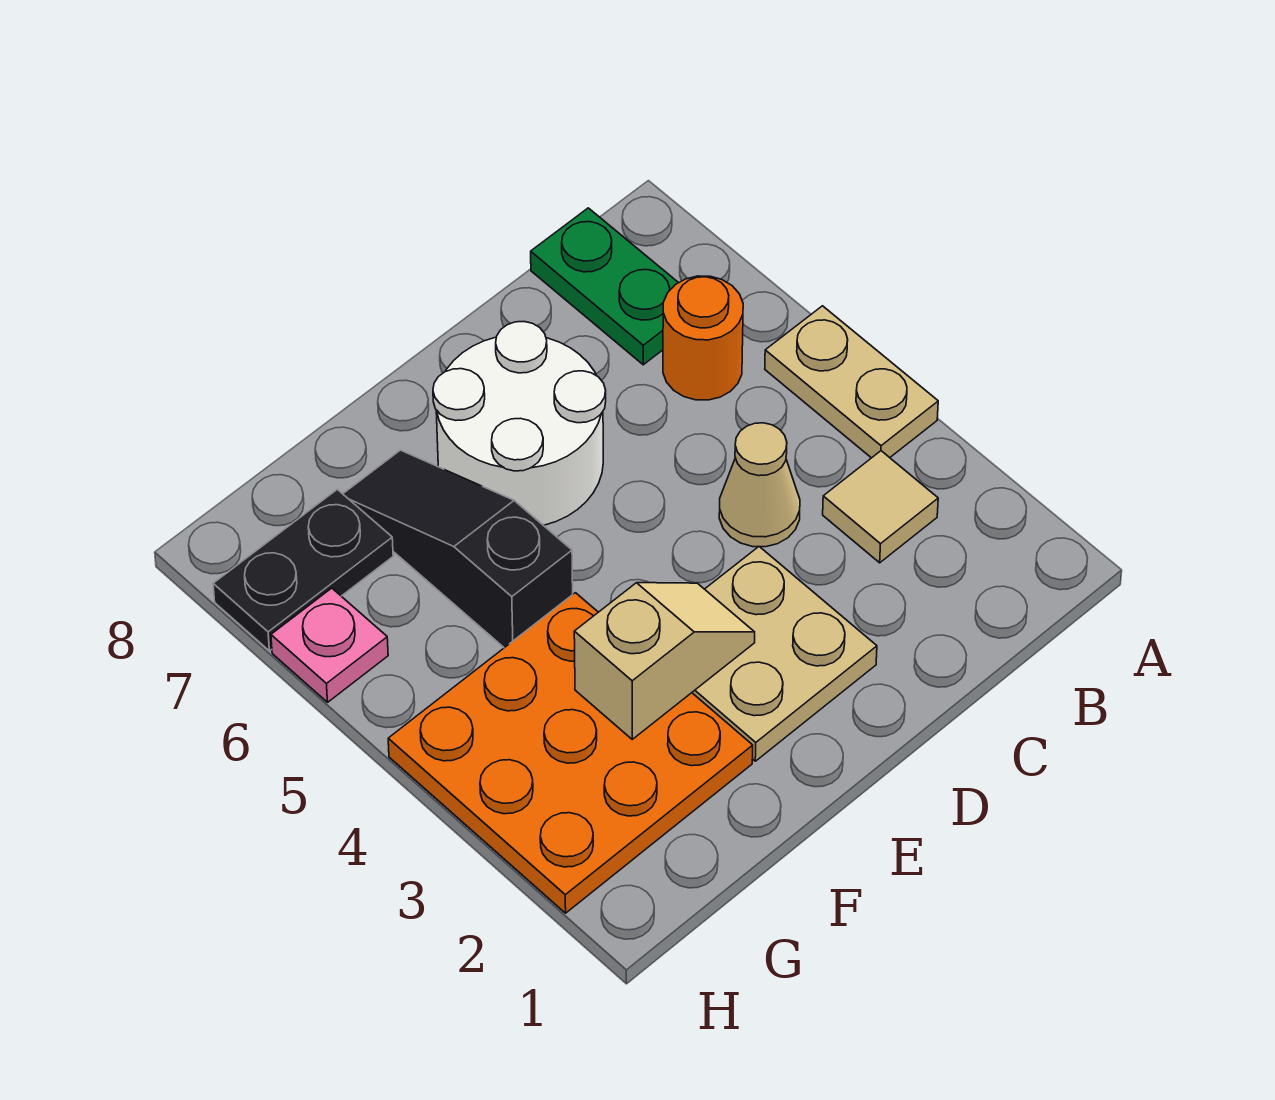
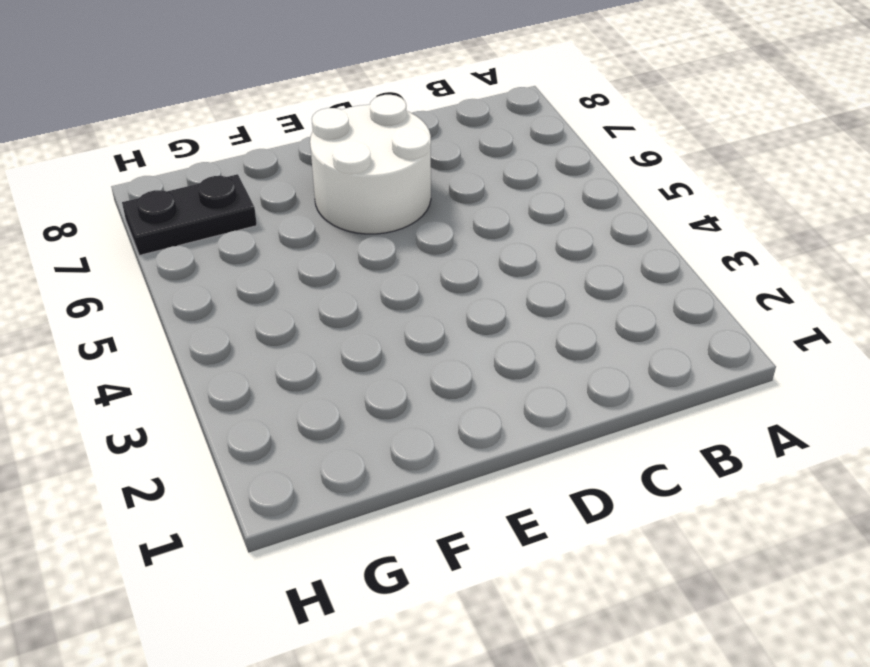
none -> tan plate A4:A5 level 1
none -> tan tile B3 level 1
none -> orange round brick B6 level 1

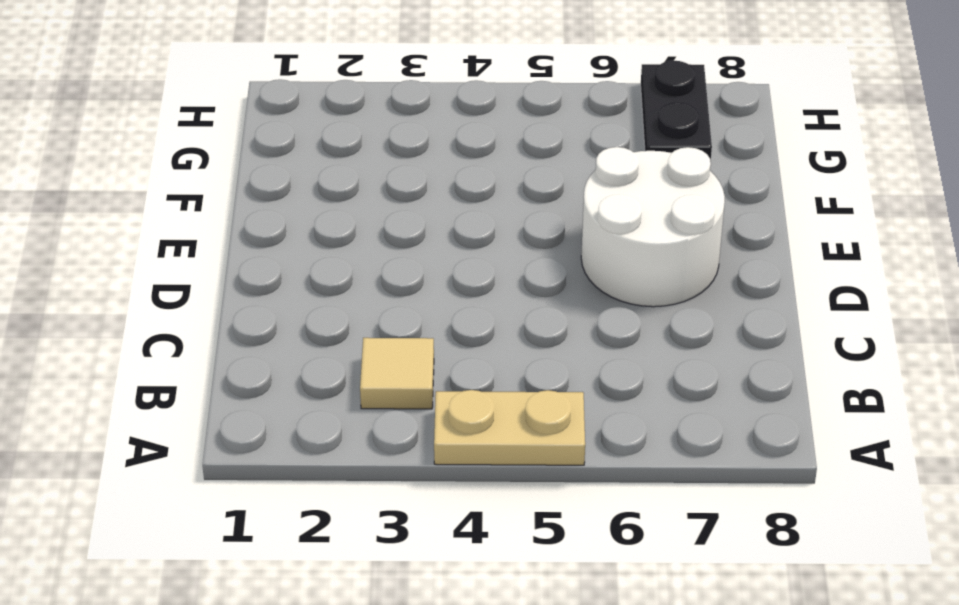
none -> orange round brick B6 level 1
none -> green plate B7:B8 level 1
none -> tan cone C4 level 1

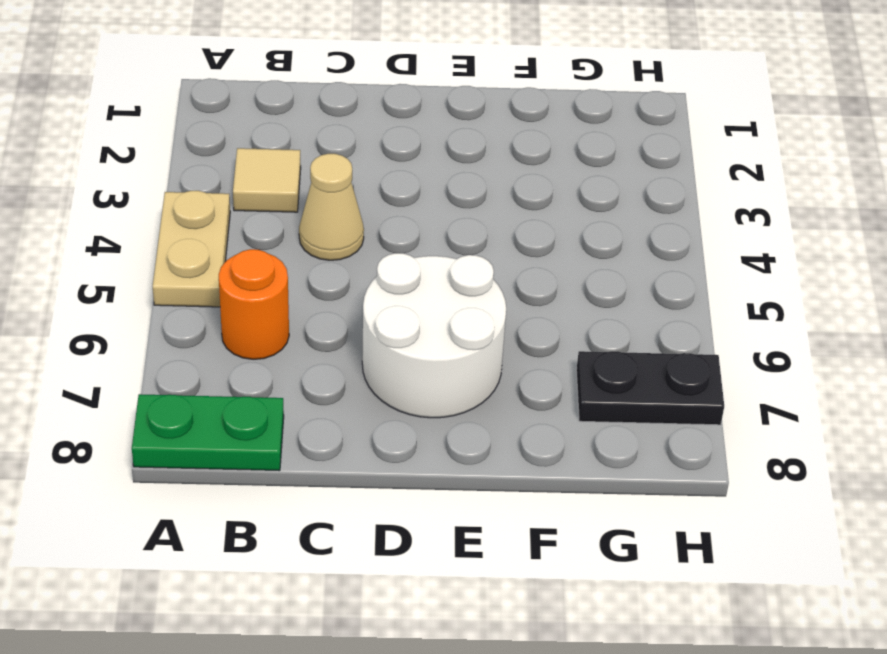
green plate A8:B8 level 1 -> green plate B7:B8 level 1
none -> tan plate D2:E3 level 1
none -> orange plate F2:H4 level 1
none -> black slope F5:F7 level 1 top 5

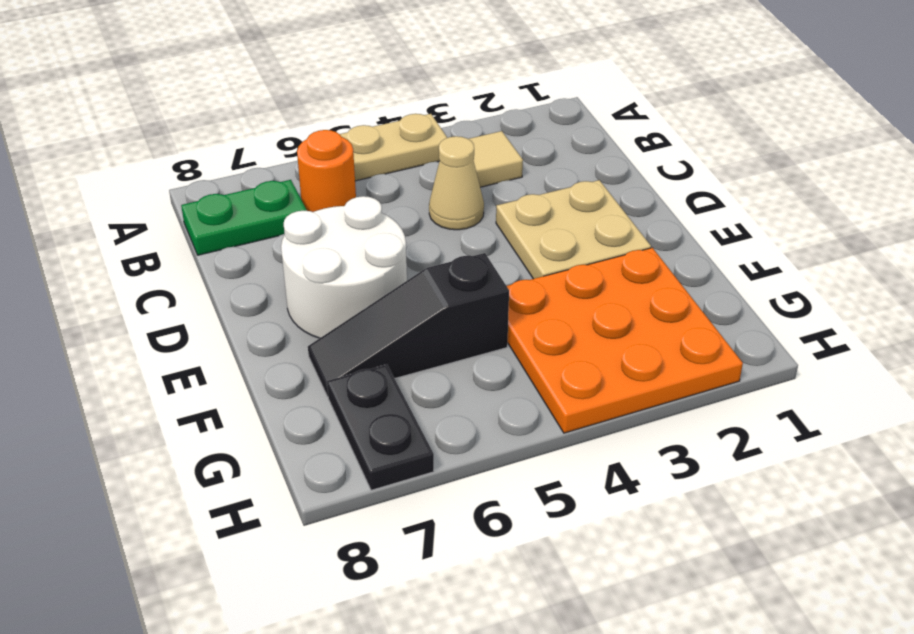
none -> pink plate H6 level 1
none -> tan slope E3:F3 level 2 top F

